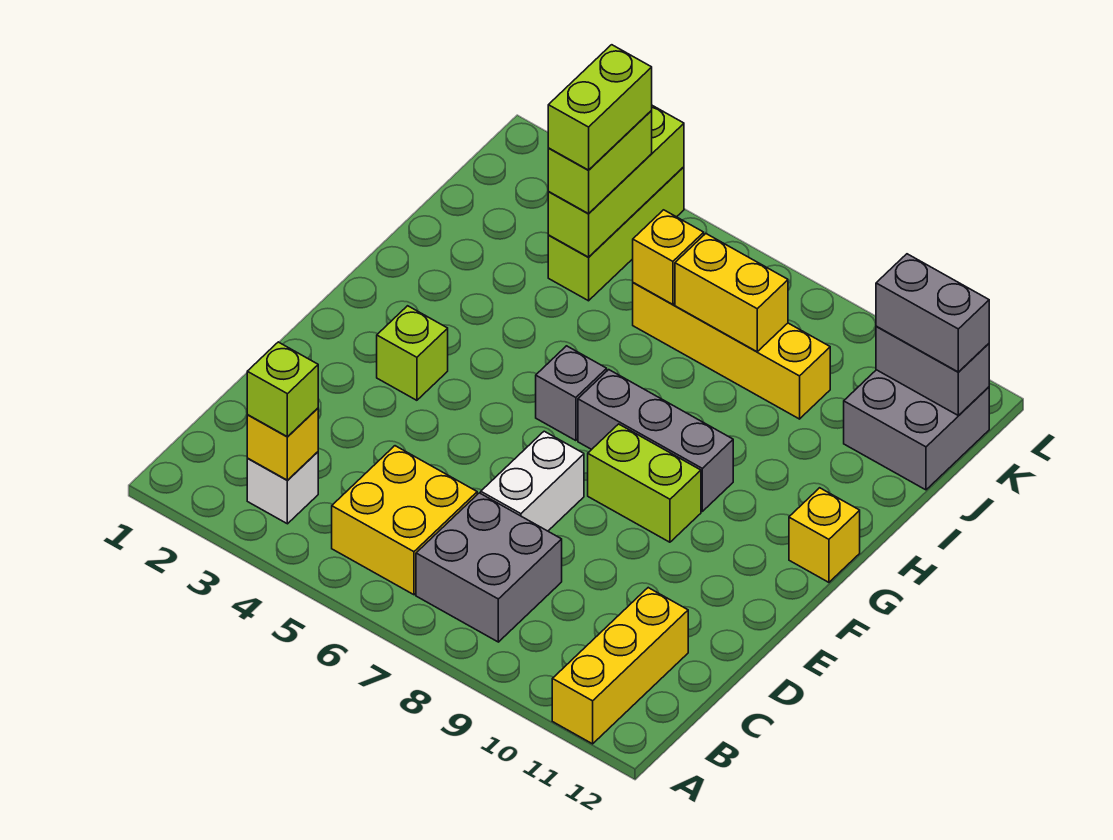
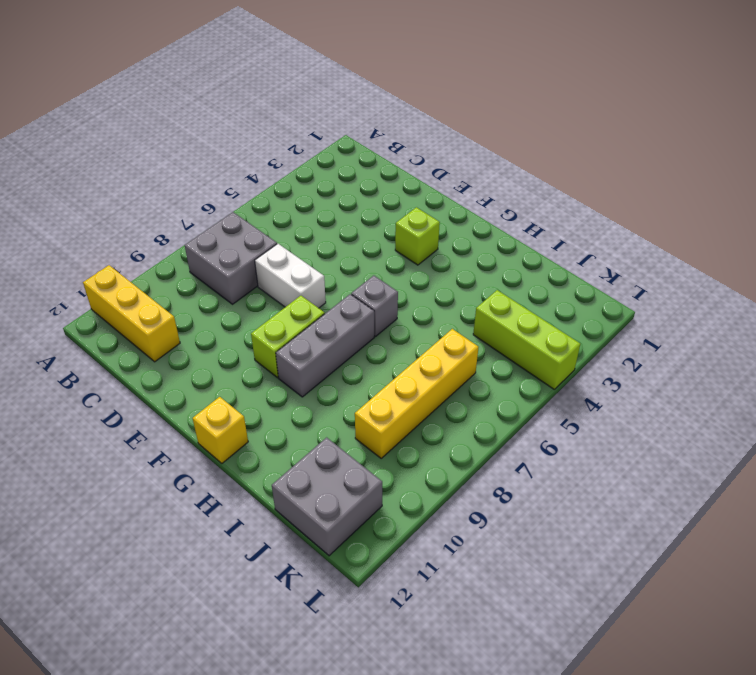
none -> white brick B3 level 1
none -> yellow brick B5:C6 level 1
none -> yellow brick B3 level 2

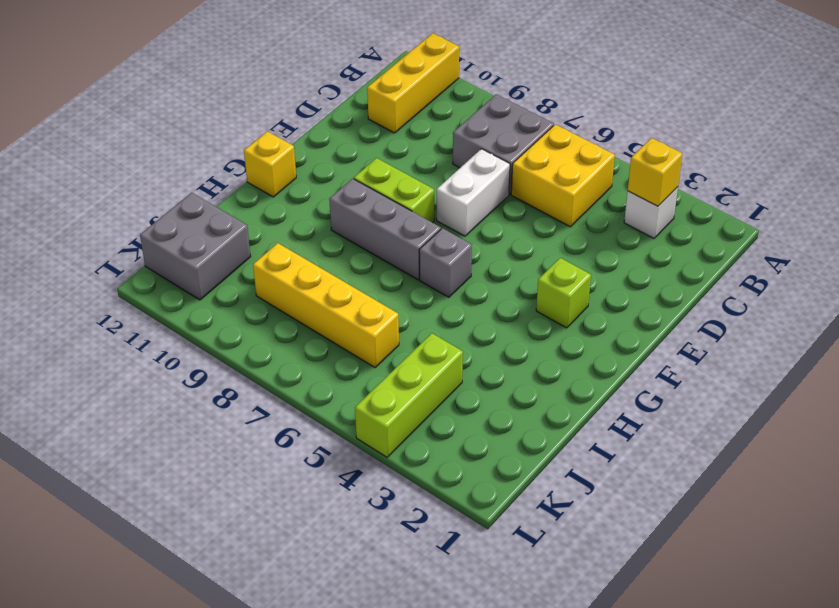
none -> lime brick J4:L4 level 2
none -> yellow brick J6 level 2
none -> yellow brick J7:J8 level 2

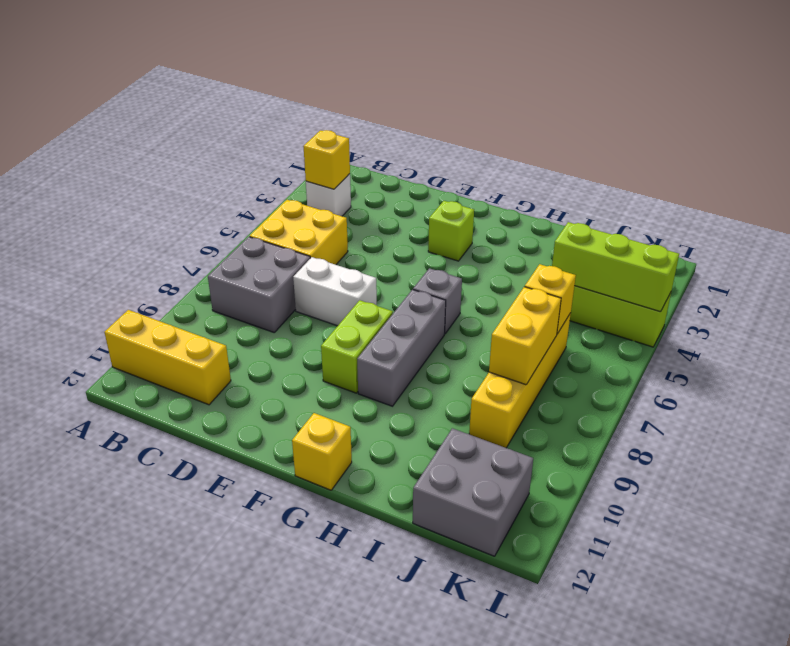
none -> grey brick K11:K12 level 2
none -> lime brick B3 level 3
none -> lime brick J4:K4 level 3

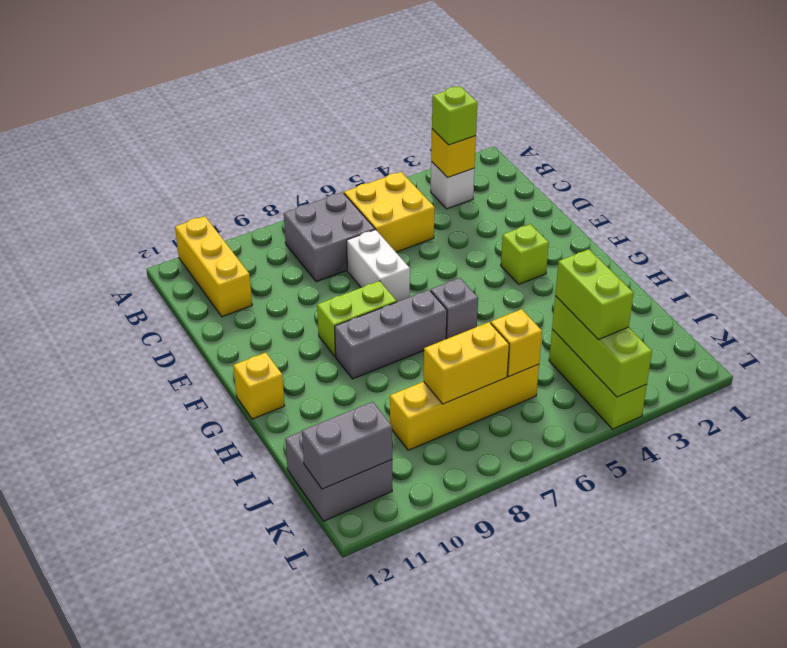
none -> grey brick K11:K12 level 3
none -> lime brick J4:K4 level 4

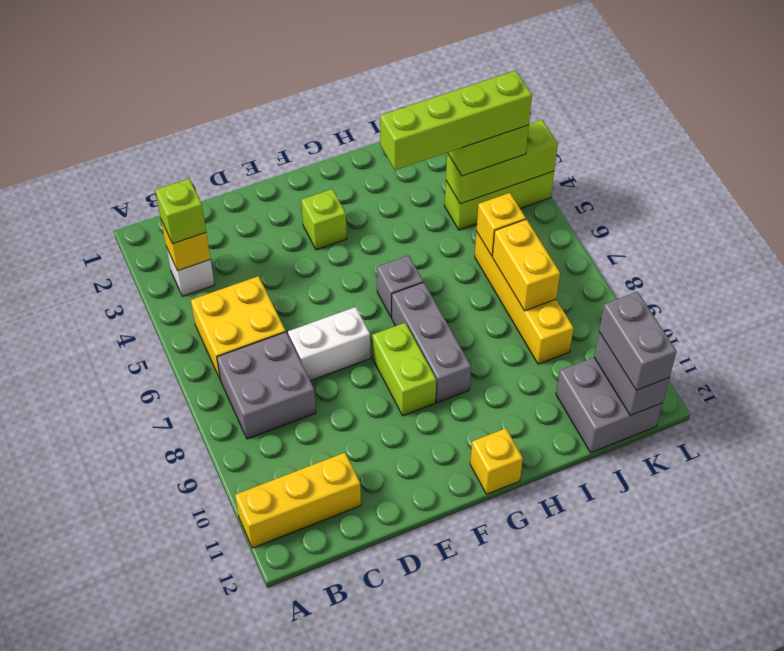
lime brick H4:K4 level 4 -> lime brick J4:K4 level 4

